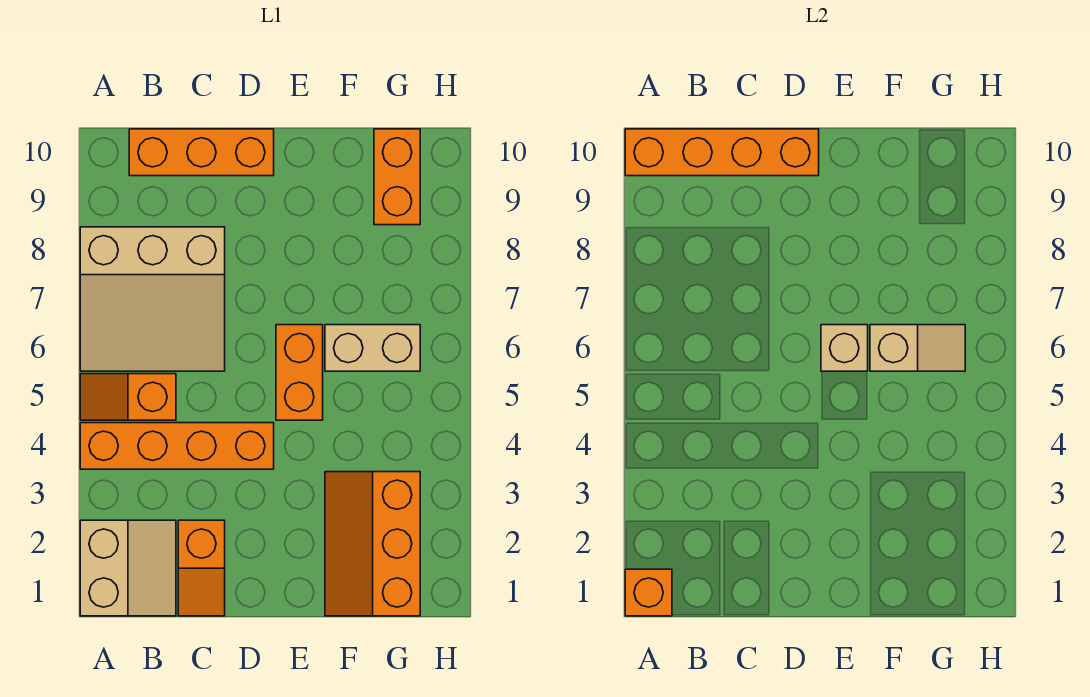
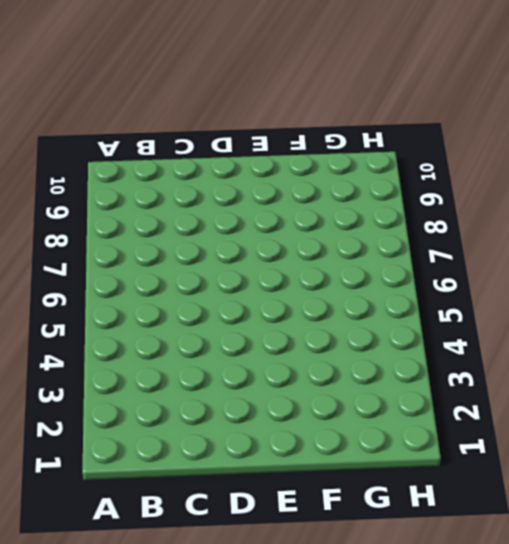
none -> tan slope A1:B2 level 1 top A
none -> orange brick A4:D4 level 1
none -> orange slope A5:B5 level 1 top B

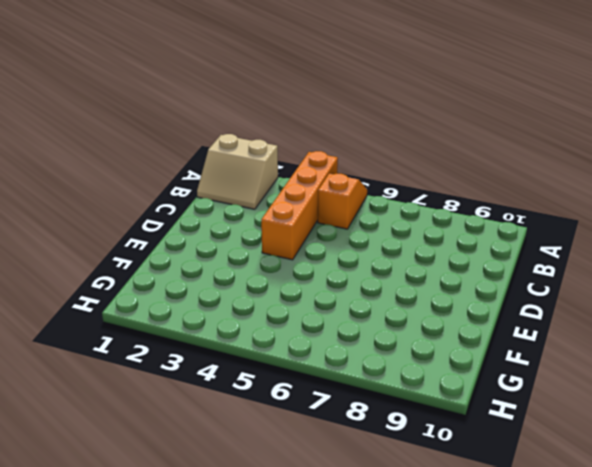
none -> tan slope A6:C8 level 1 top 8
none -> orange brick B10:D10 level 1
none -> orange slope C1:C2 level 1 top 2

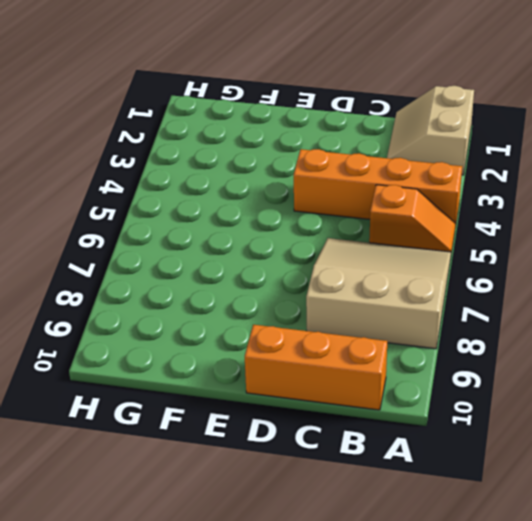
none -> orange slope C1:C2 level 1 top 2
none -> orange brick E5:E6 level 1
none -> orange slope F1:G3 level 1 top G

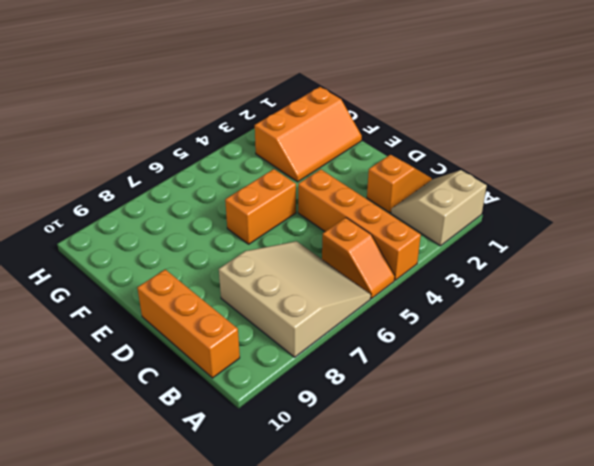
none -> tan brick F6:G6 level 1
none -> orange brick G9:G10 level 1
none -> orange brick A1 level 2

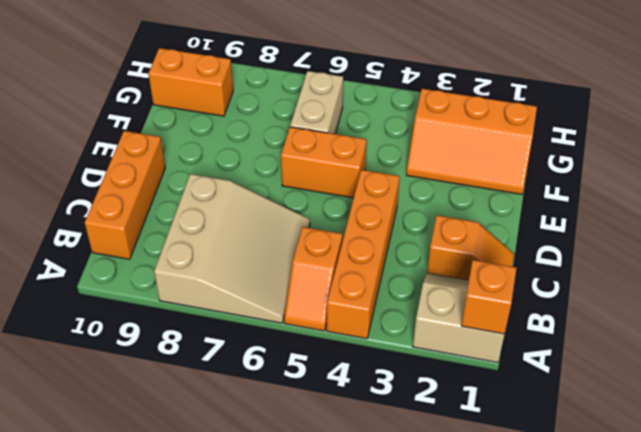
none -> orange brick A10:D10 level 2
none -> tan brick E6 level 2
none -> tan slope F6:G6 level 2 top F

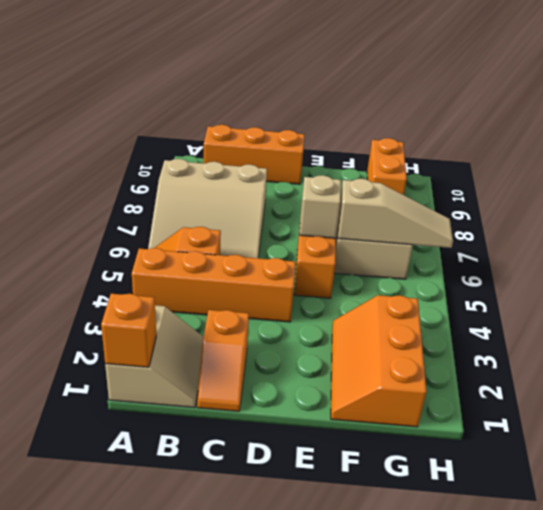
tan slope F6:H6 level 2 top F -> tan slope F6:G6 level 2 top F
none -> orange brick A10:D10 level 2

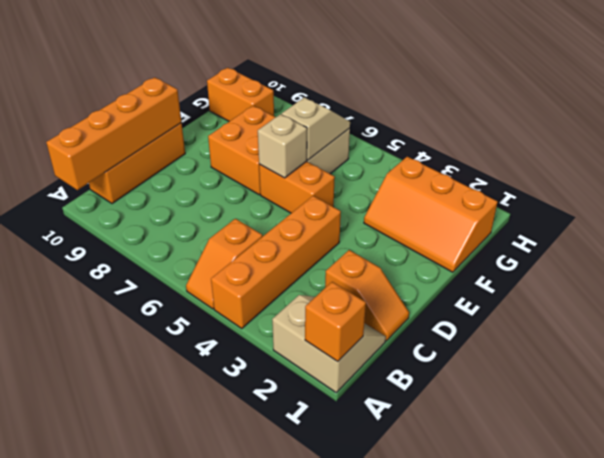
orange brick E7:F8 level 1 -> none
none -> tan slope A6:C8 level 1 top 8

